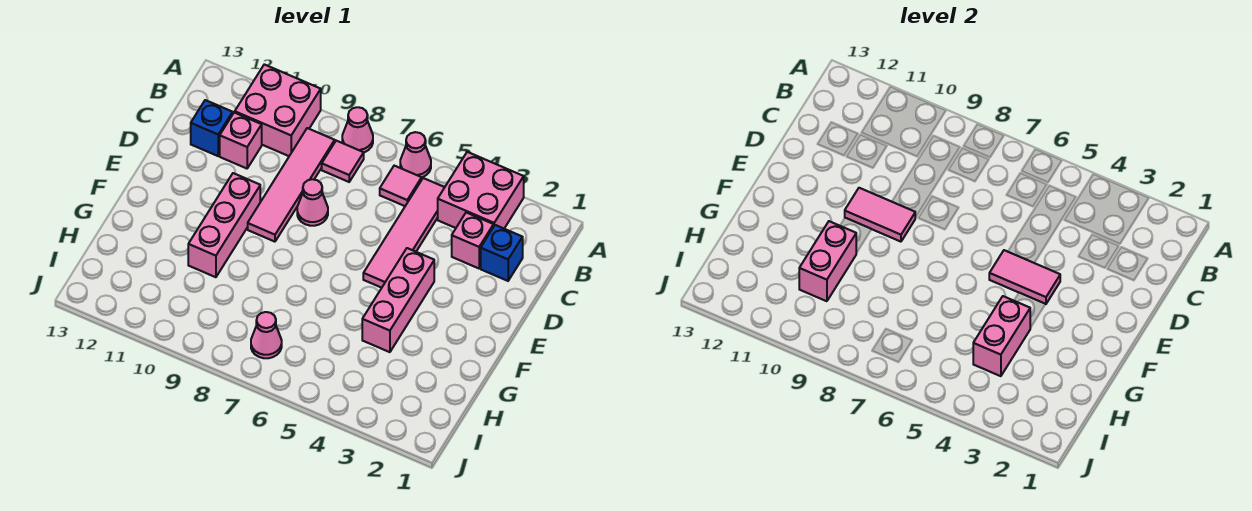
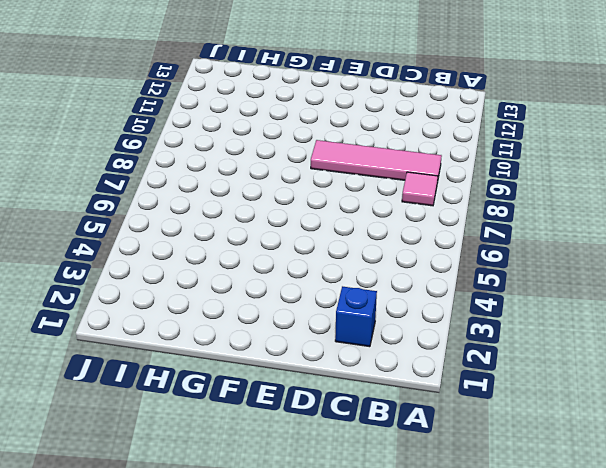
none -> pink brick A3:B4 level 1
none -> pink cone A6 level 1
none -> pink cone A8 level 1

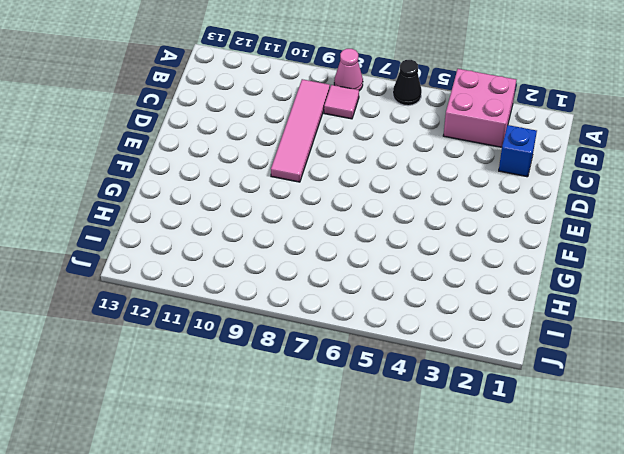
black cone A6 level 1 -> pink cone A6 level 1
none -> pink brick A10:B11 level 1
none -> pink tile B5:E5 level 1
none -> pink tile B6 level 1

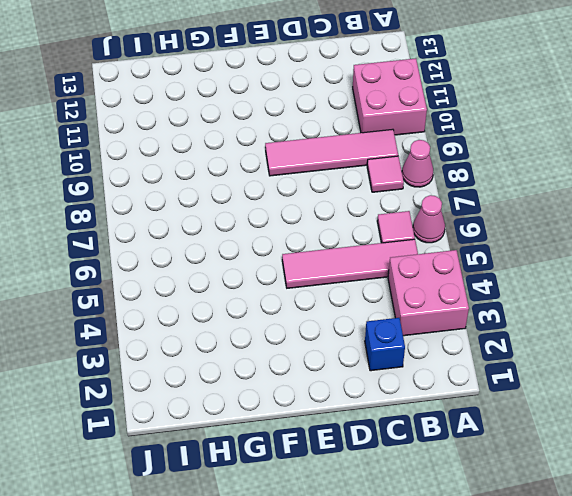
none -> pink brick C3 level 1
none -> pink brick C11 level 1
none -> blue brick C12 level 1

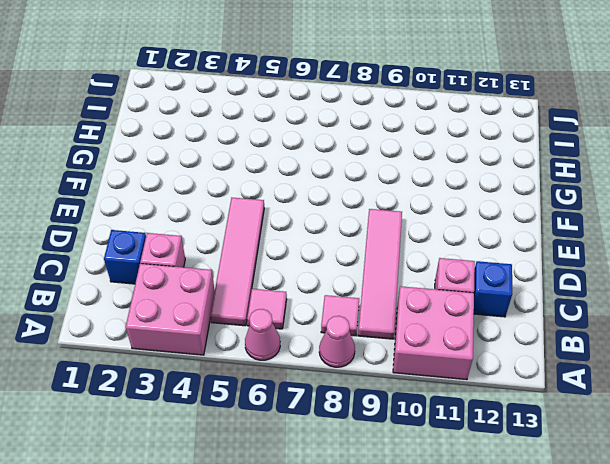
none -> pink cone D8 level 1
none -> pink brick E4:G4 level 1
none -> pink brick E10:G10 level 1

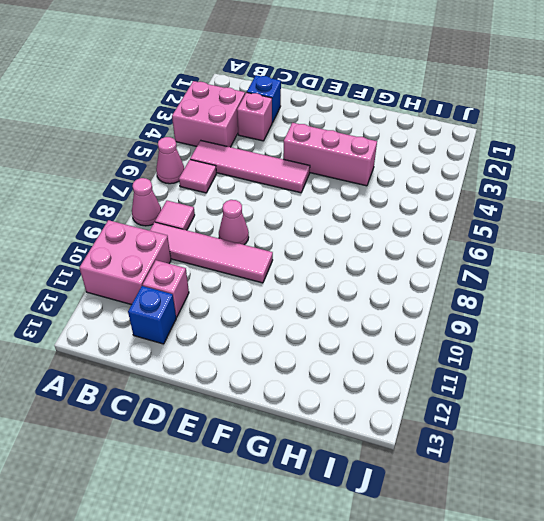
none -> pink brick E10:G10 level 1
none -> pink cone I7 level 1
none -> pink tile E4:E5 level 2

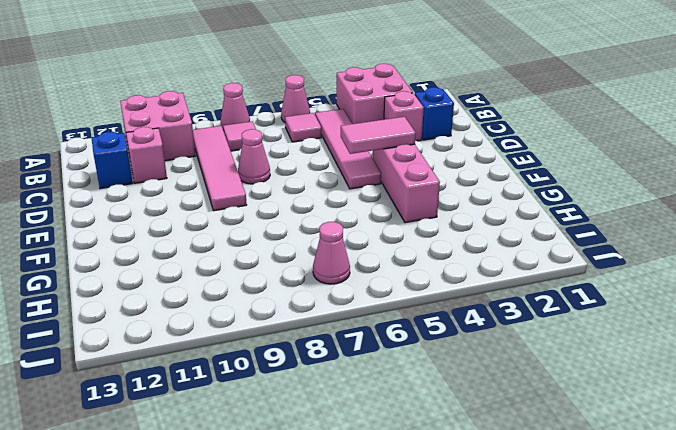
none -> pink brick E10:G10 level 1
none -> pink tile E9:E10 level 2
none -> pink brick G4:H4 level 2

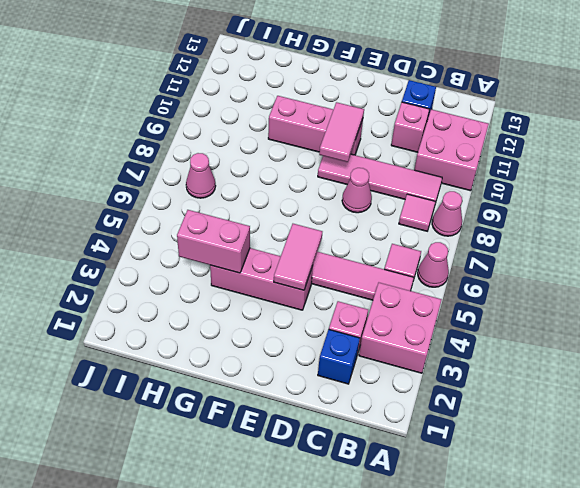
none -> pink brick G10:H10 level 2

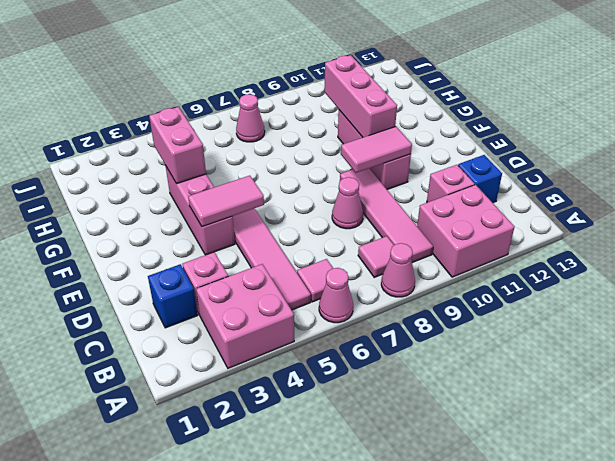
pink brick F10:H10 level 2 -> pink brick G10:H10 level 2

